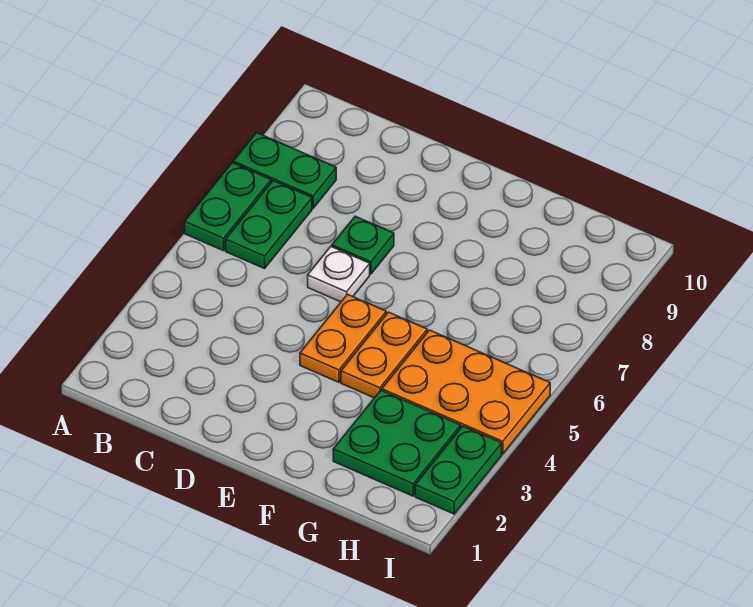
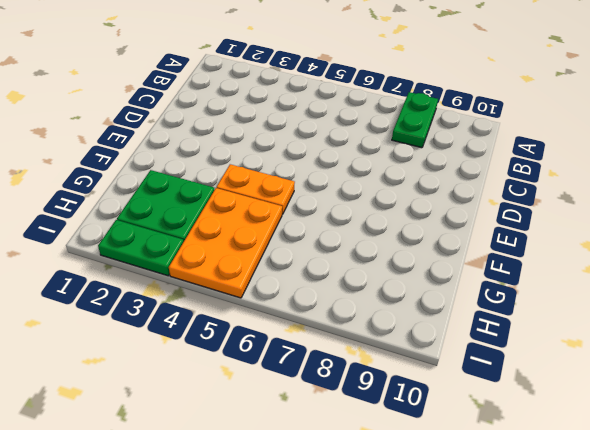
none -> green plate A6:A7 level 1
none -> green plate B6:B7 level 1

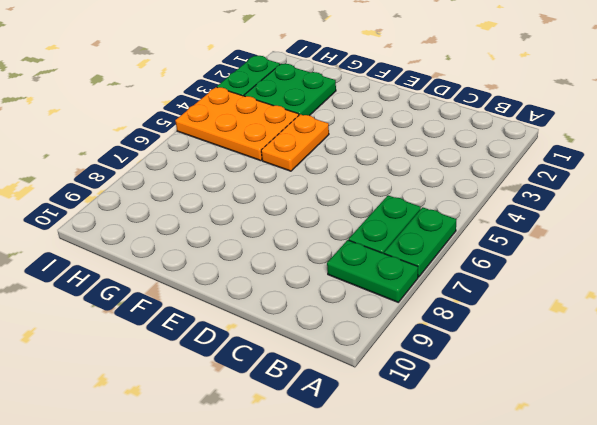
none -> white plate D6 level 1
none -> green plate D7 level 1

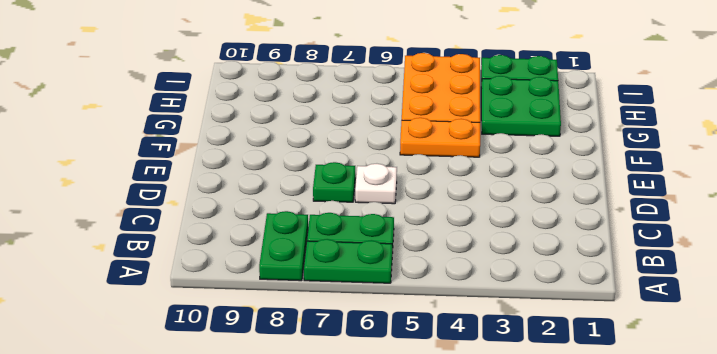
none -> orange plate E4:E5 level 1

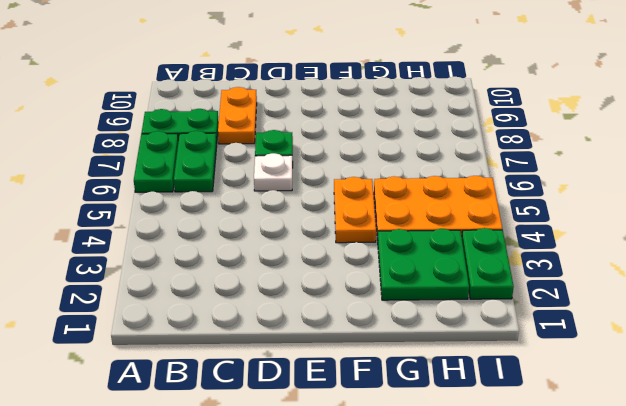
orange plate C8:C9 level 1 -> orange plate E4:E5 level 1

